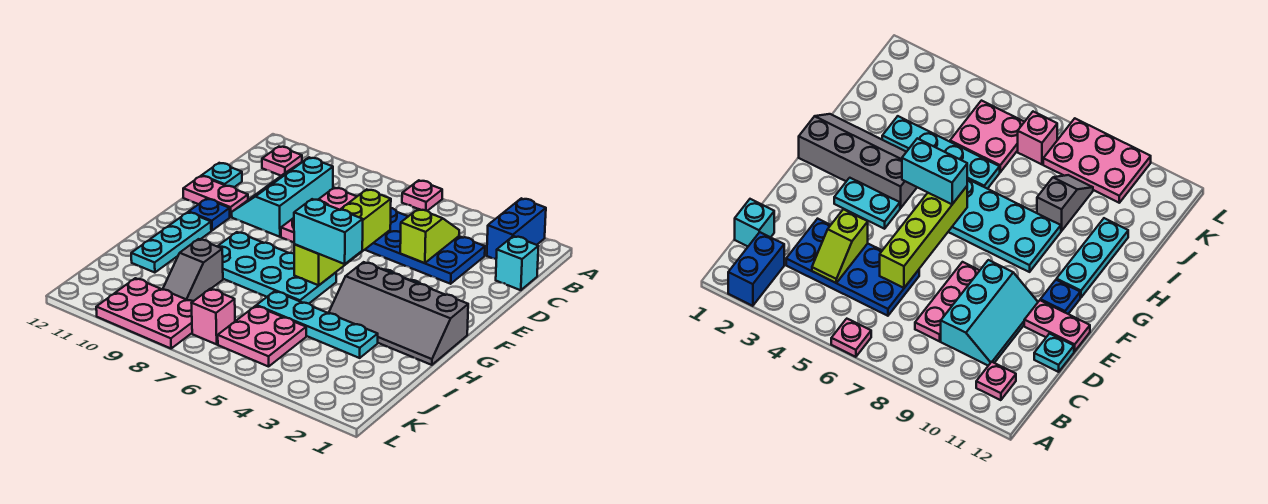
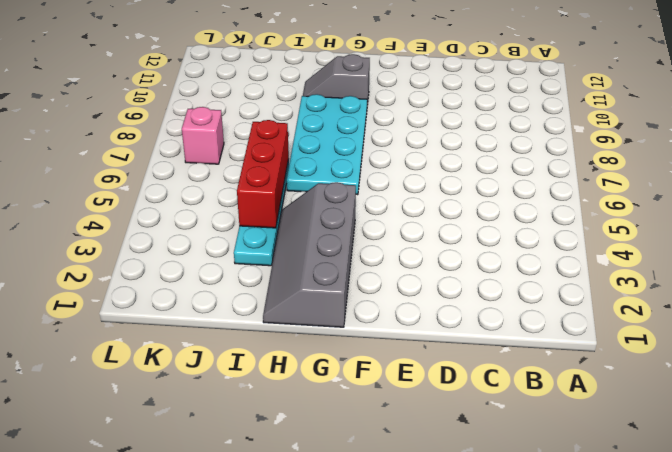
grey slope G10:H10 level 1 top G -> grey slope I9:J9 level 1 top I
red brick I4:I6 level 2 -> none
none -> blue brick A2:B2 level 1
none -> pink plate A6 level 1
none -> pink plate B11 level 1

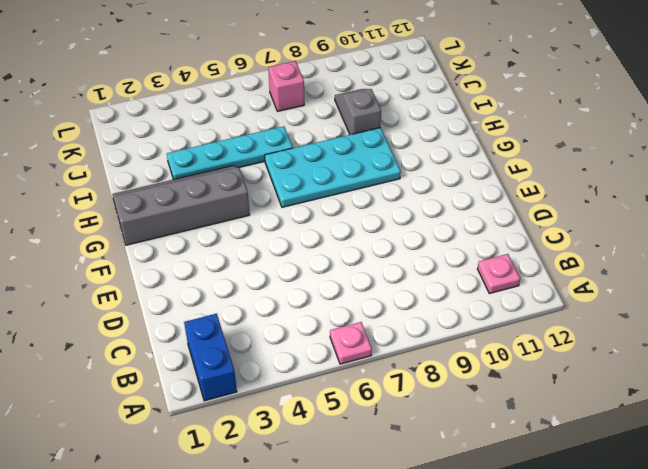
none -> cyan brick C1 level 1
none -> blue plate C3:D6 level 1
none -> pink plate C8:E8 level 1

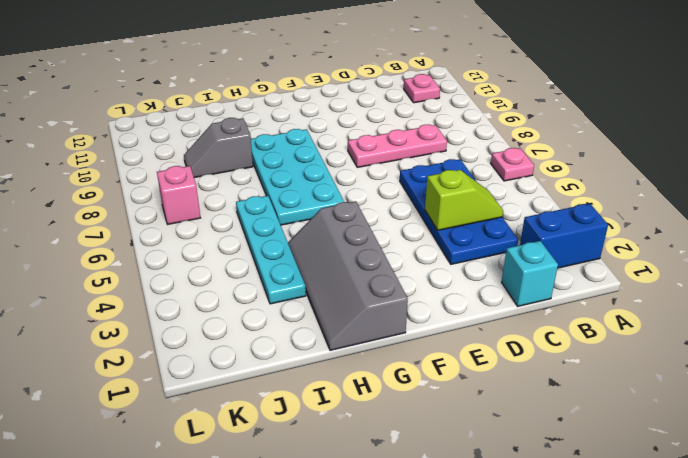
none -> cyan slope C9:E10 level 1 top 9
none -> cyan plate D12 level 1
none -> pink plate E11:E12 level 1

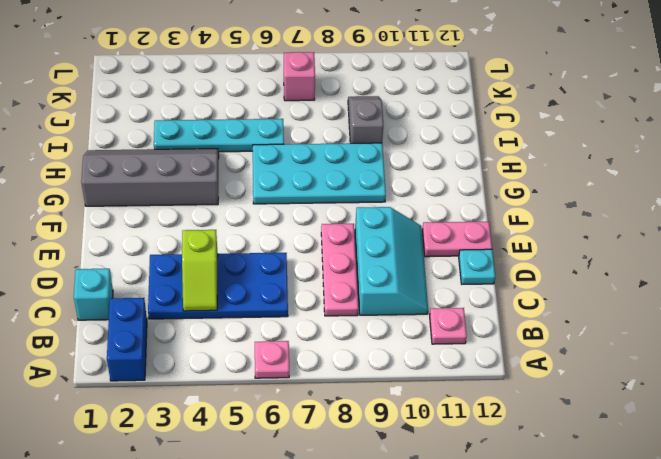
none -> cyan plate F3:F4 level 1
none -> blue plate F11 level 1
none -> cyan plate G11:I11 level 1

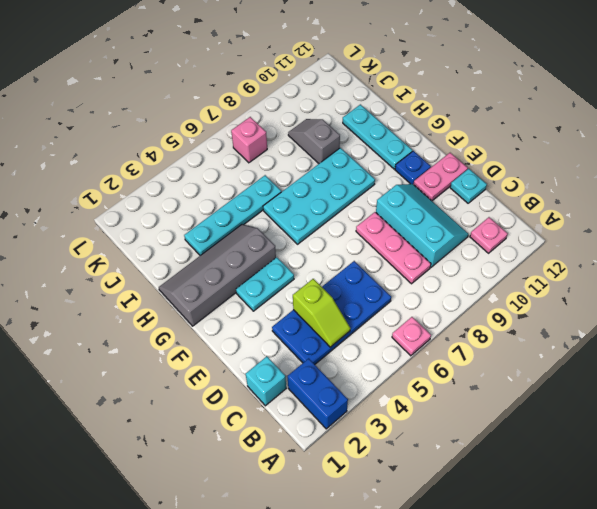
none -> pink plate J5:K6 level 1
none -> pink plate K8:L10 level 1
none -> lime brick D6:G6 level 2

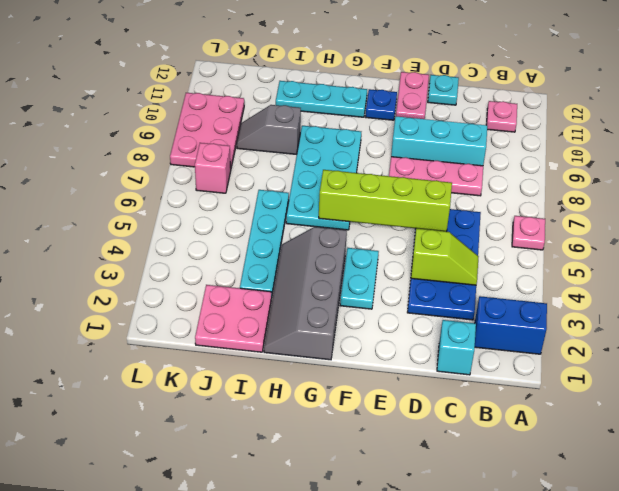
pink plate I1:J2 level 1 -> pink plate J5:K6 level 1
none -> cyan brick G5:G6 level 3

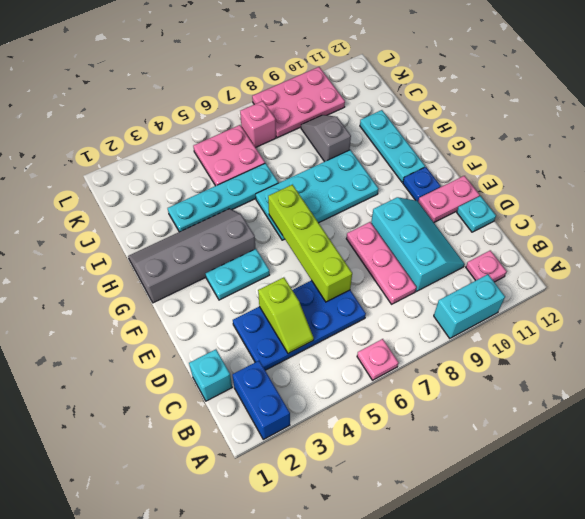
cyan brick A9:A10 level 1 -> cyan brick G5:G6 level 3

